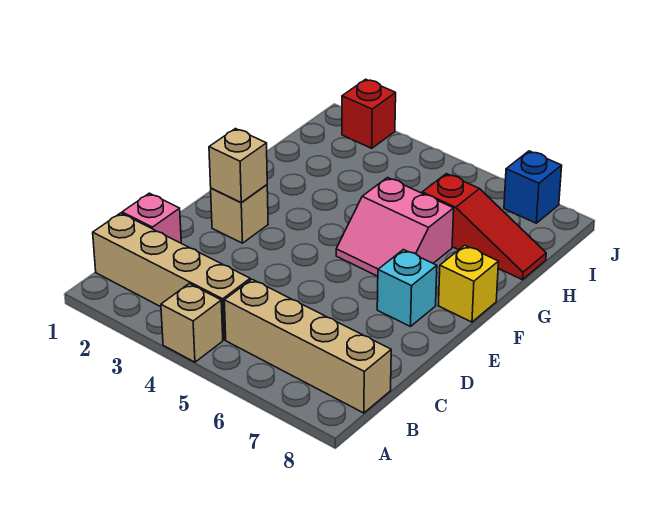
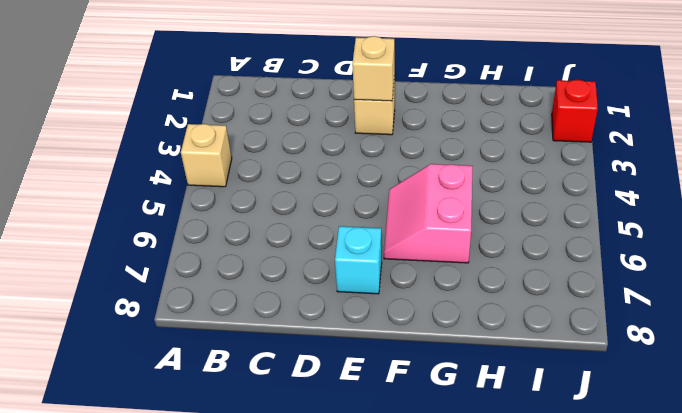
none -> tan brick B1:B4 level 1
none -> tan brick B5:B8 level 1
none -> pink brick C1 level 1

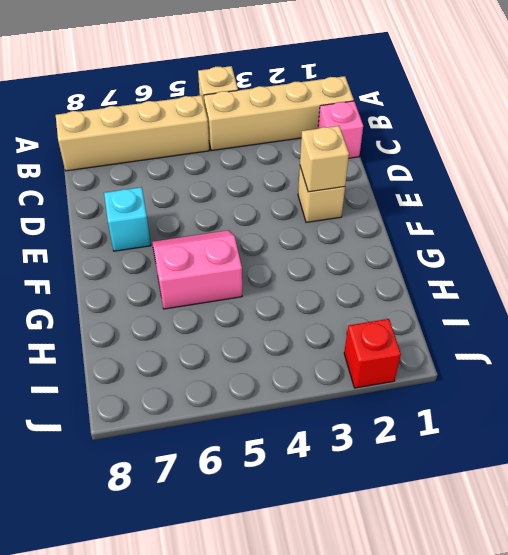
none -> yellow brick F8 level 1
none -> red slope H6:H8 level 1 top 6
none -> blue brick J7 level 1

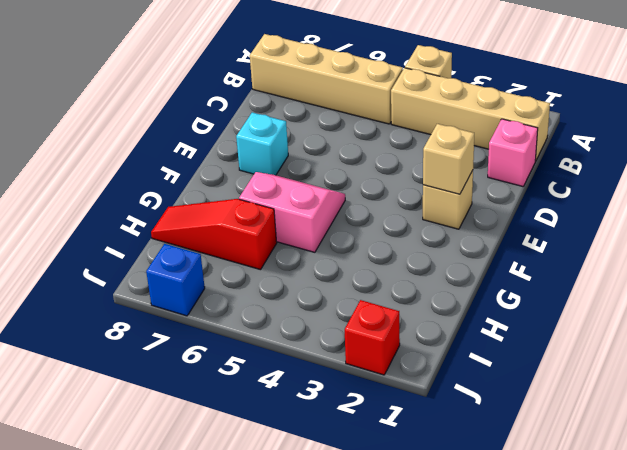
none -> yellow brick F8 level 1

